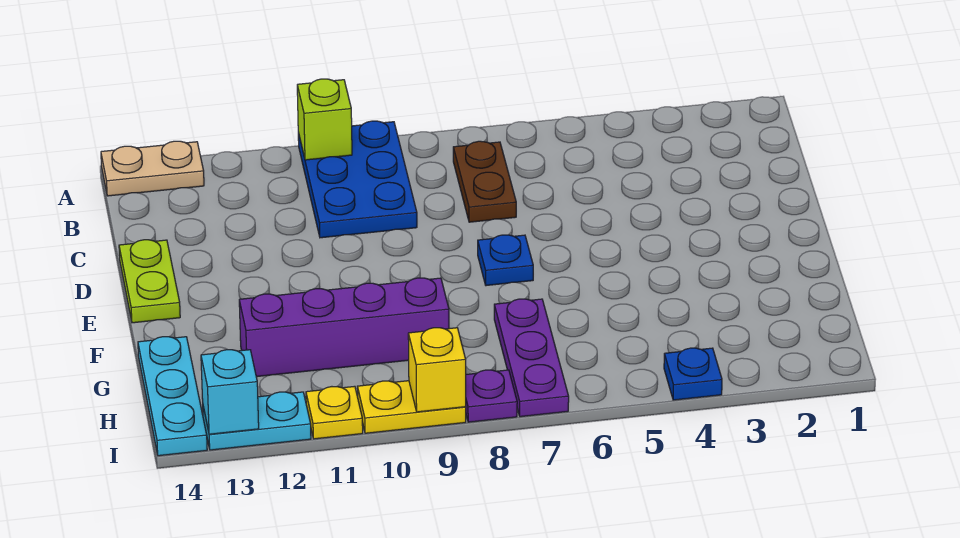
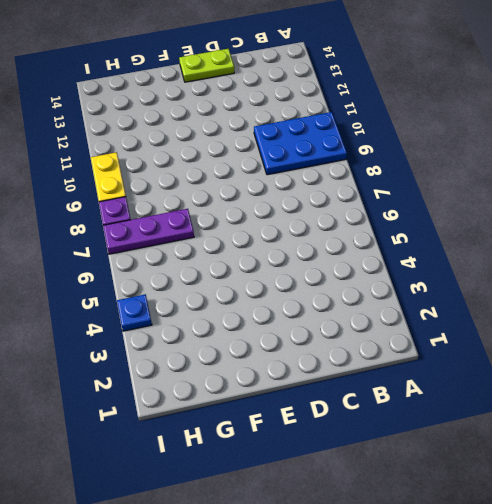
none -> tan plate A13:A14 level 1
none -> brown plate B7:C7 level 1
none -> blue plate E7 level 1

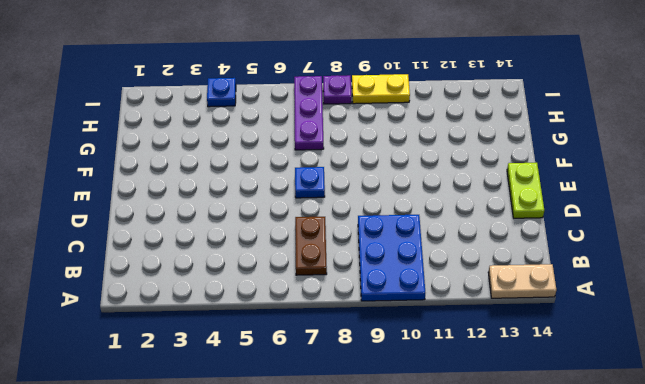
none -> purple brick G9:G12 level 1
none -> cyan plate G14:I14 level 1
none -> yellow plate I11 level 1

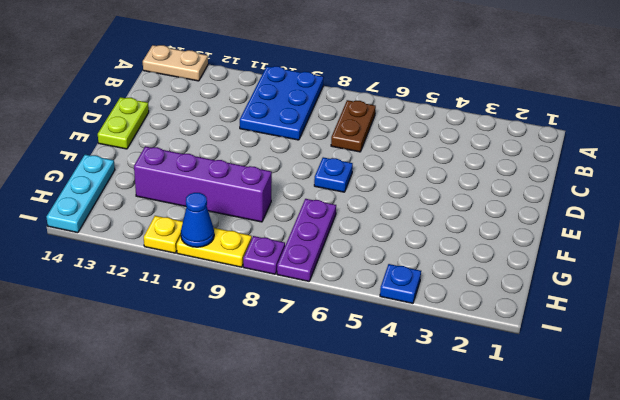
blue cone I10 level 2 -> none
none -> cyan plate I12:I13 level 1
none -> lime brick A10 level 2
none -> yellow brick I9 level 2

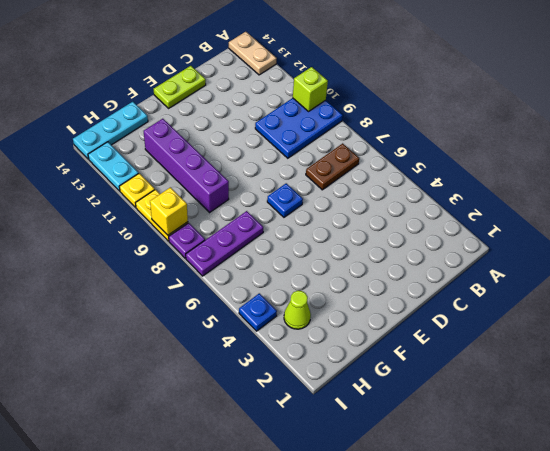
lime cone H3 level 1 -> none
none -> cyan brick I13 level 2

